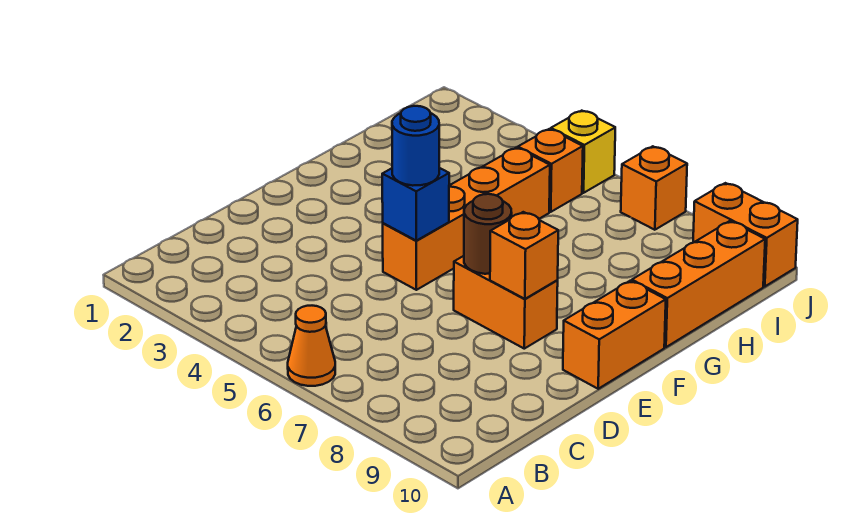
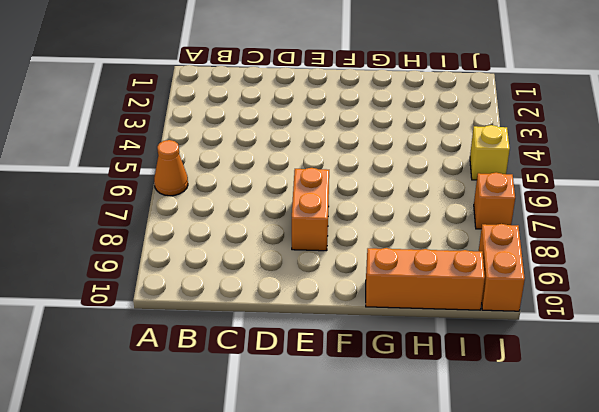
none -> orange brick E5:H5 level 1
none -> orange brick E10:F10 level 1
none -> orange brick I5 level 1

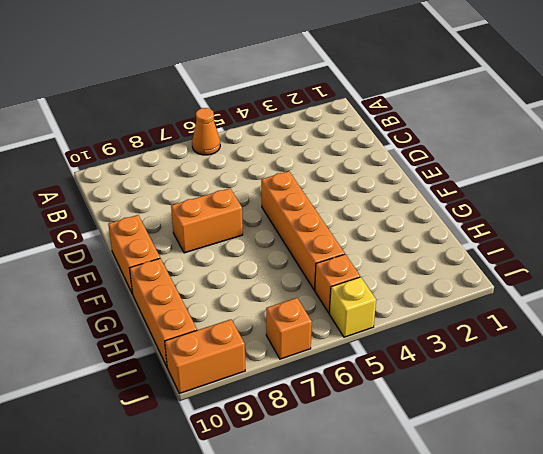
none -> blue brick E5 level 2
none -> brown round brick E7 level 2
none -> orange brick E8 level 2

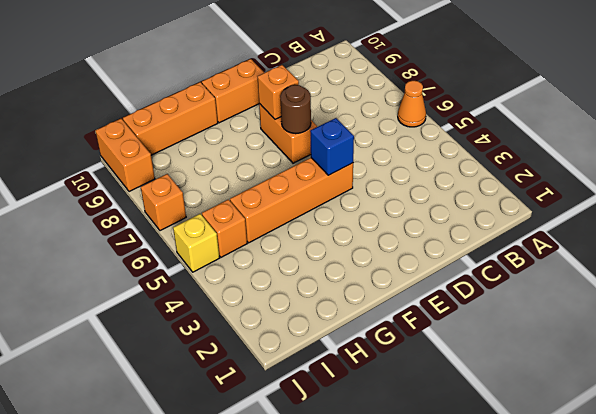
none -> blue round brick E5 level 3

